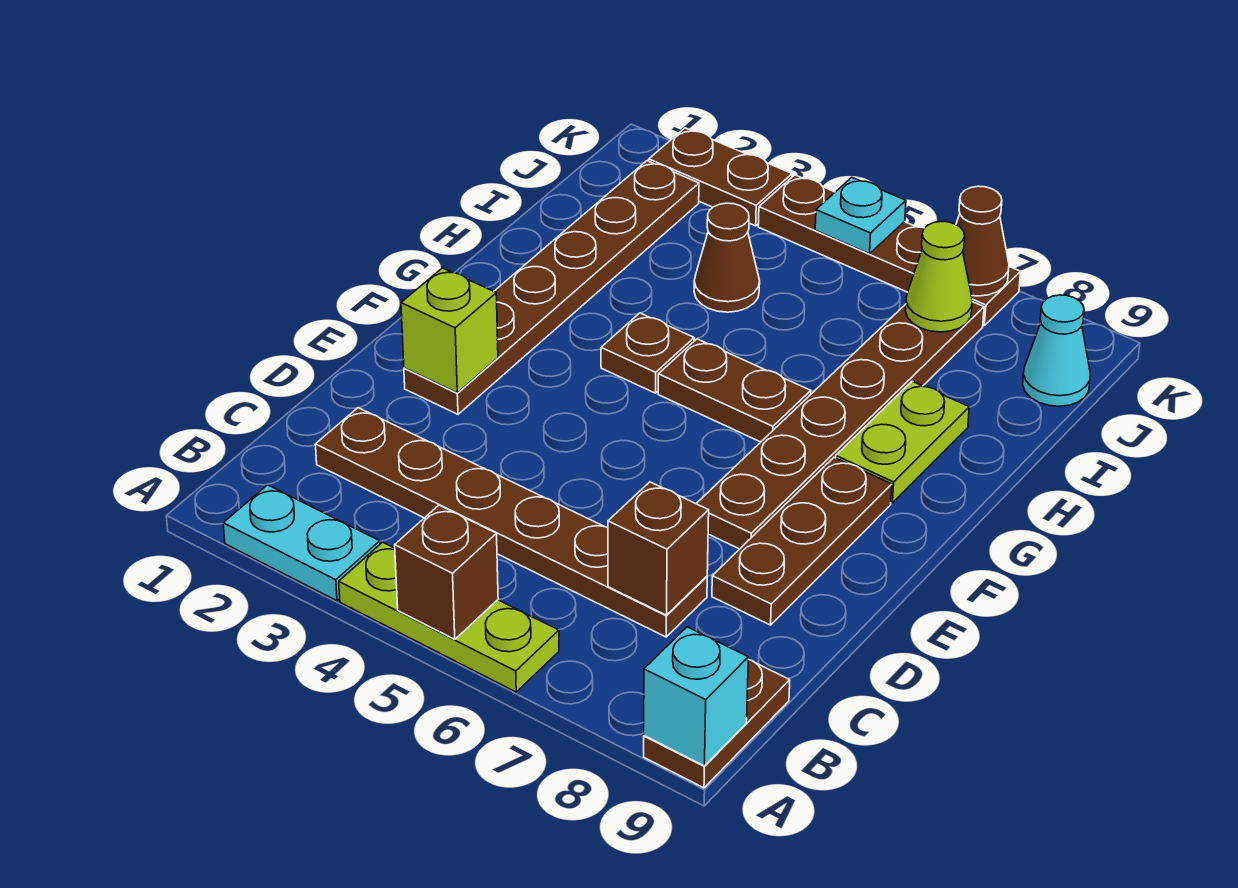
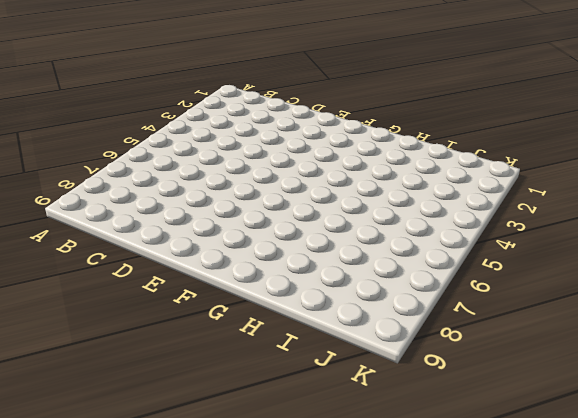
none -> cyan plate A2:A3 level 1
none -> lime plate A4:A6 level 1
none -> brown plate A9:B9 level 1

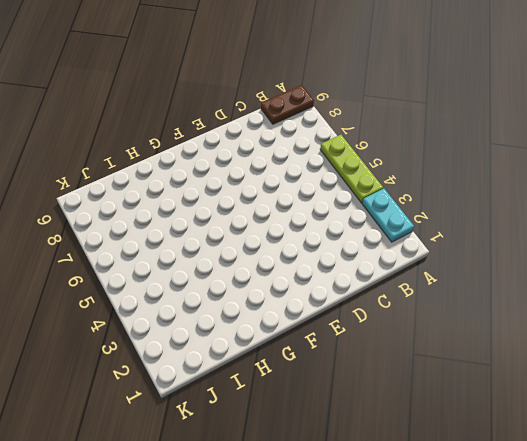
none -> brown plate C2:C7 level 1
none -> brown plate D8:F8 level 1
none -> brown plate E2:J2 level 1

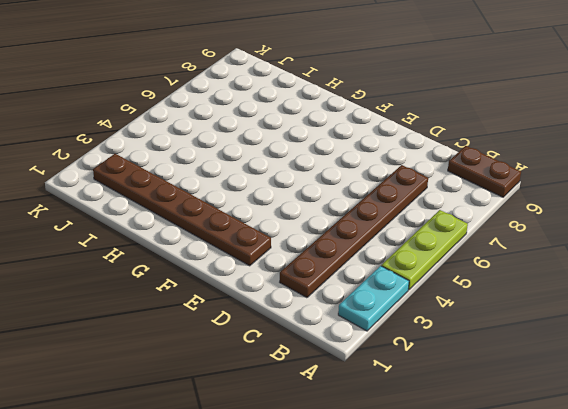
none -> brown plate D8:F8 level 1
none -> brown plate E7:J7 level 1
none -> brown plate G4 level 1

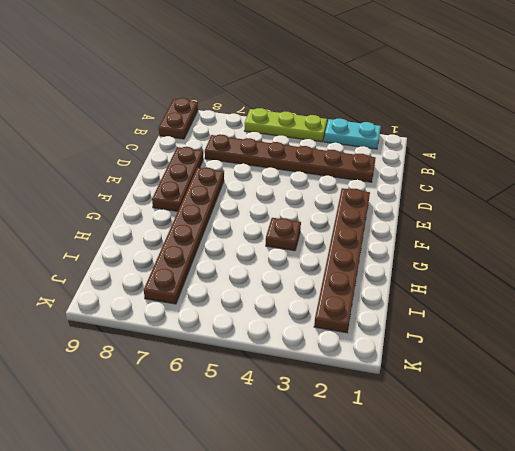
none -> brown plate G5:G6 level 1
none -> lime plate G8:H8 level 1
none -> brown cone I4 level 1

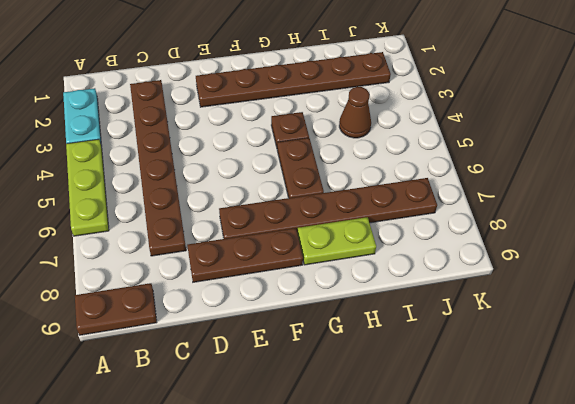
none -> cyan cone J9 level 1
none -> brown plate K2:K3 level 1
none -> brown plate K4:K7 level 1

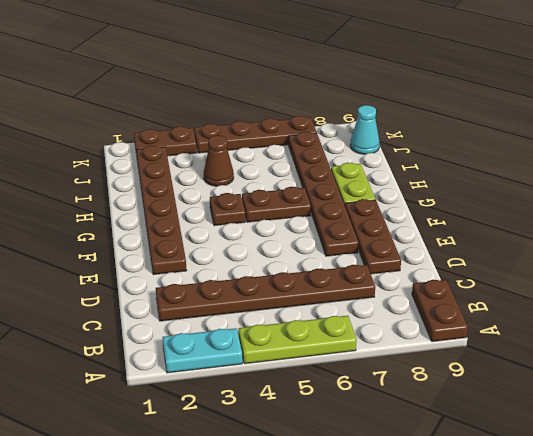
none -> brown brick A5 level 2
none -> cyan brick A9 level 2
none -> brown brick C7 level 2

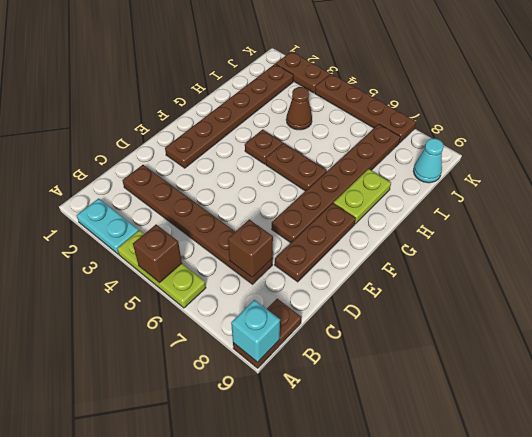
none -> lime brick E2 level 2
none -> lime cone J7 level 2
none -> cyan plate K5 level 2

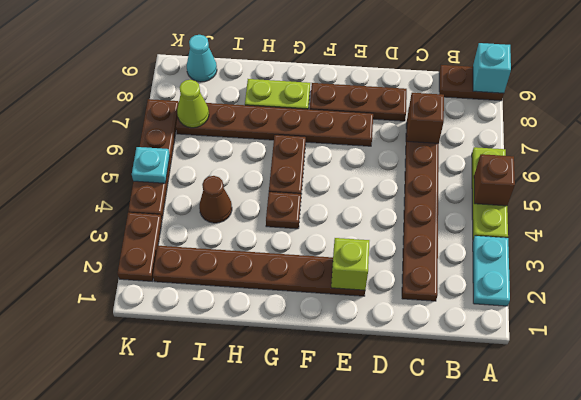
none -> brown cone K7 level 2

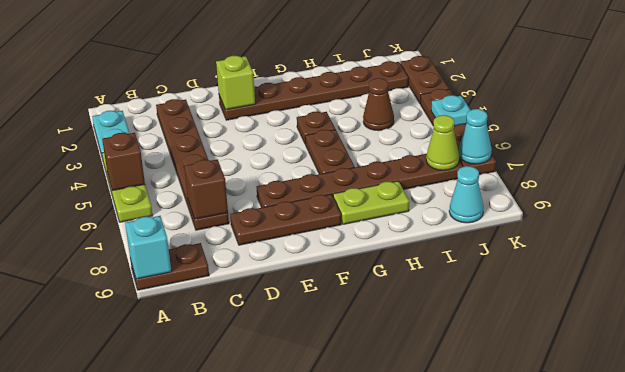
cyan cone K7 level 2 -> brown cone K7 level 2

